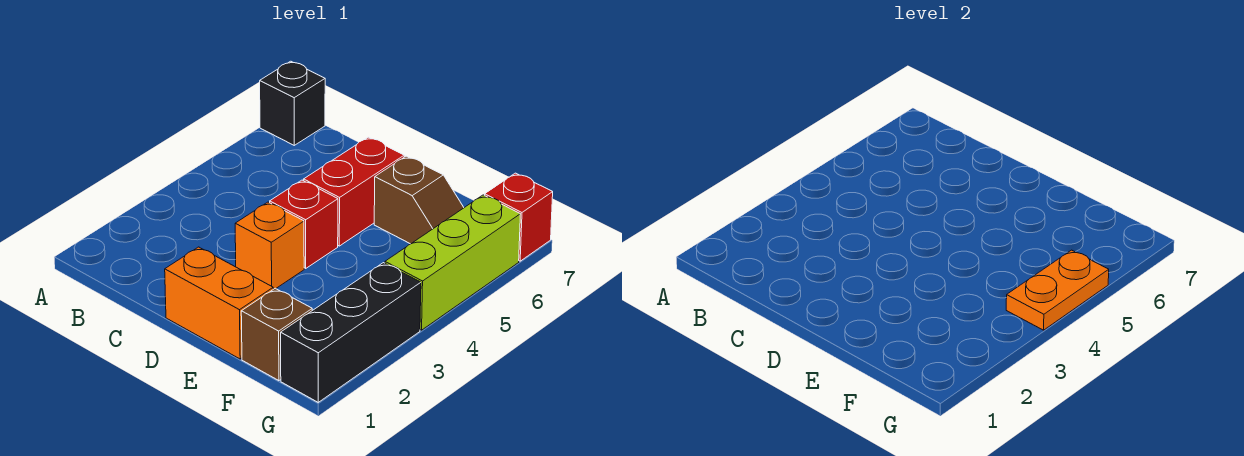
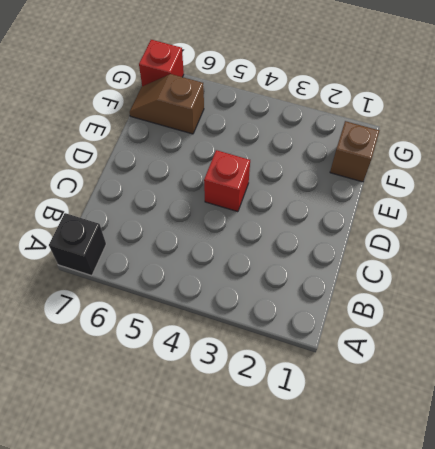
brown slope F6:F7 level 1 top 6 -> brown slope E6:F6 level 1 top E
none -> orange brick D1:E1 level 1
none -> orange brick D3 level 1

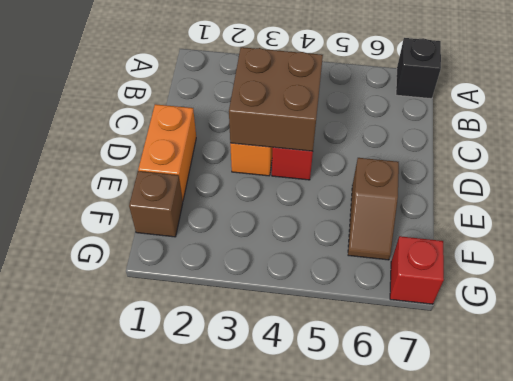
brown brick C3:D4 level 2 -> none
none -> red brick D5:D6 level 1
none -> black brick G1:G3 level 1

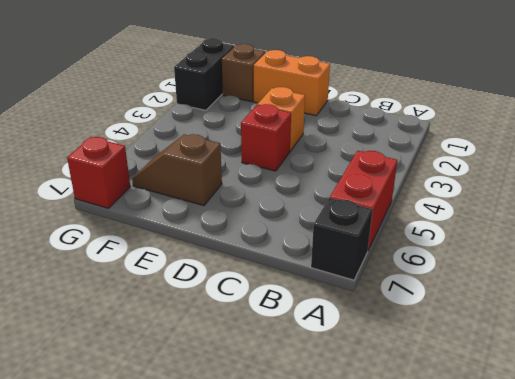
red brick A5:A6 level 1 -> red brick D5:D6 level 1
black brick G1:G2 level 1 -> black brick G1:G3 level 1
none -> lime brick G4:G6 level 1
none -> orange plate G4:G5 level 2

